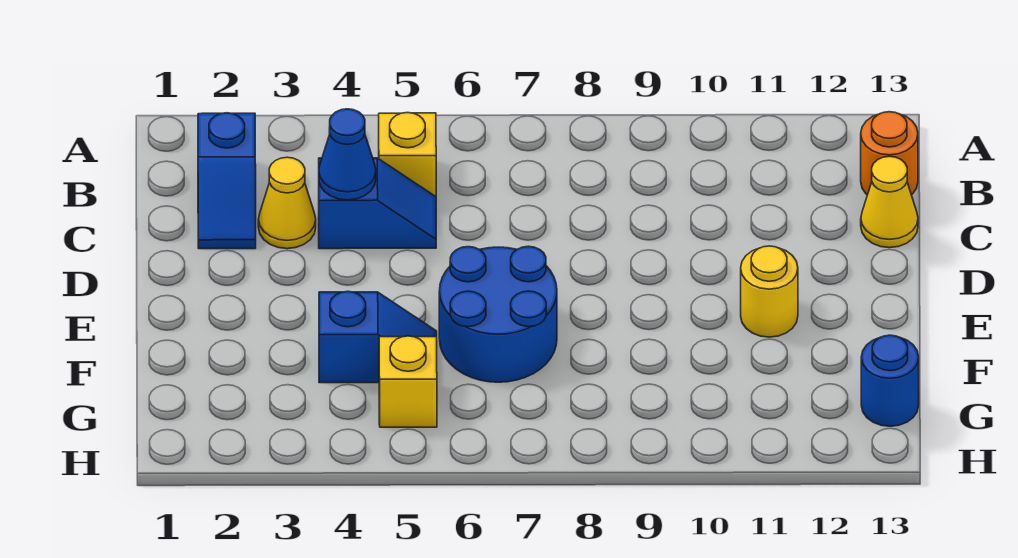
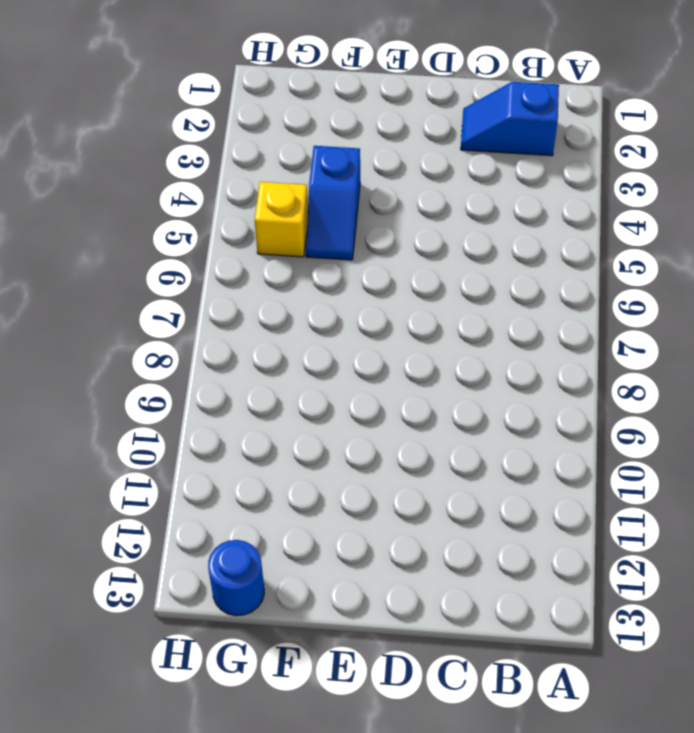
none -> yellow brick B5 level 1
none -> orange round brick B13 level 1
none -> yellow cone C3 level 1

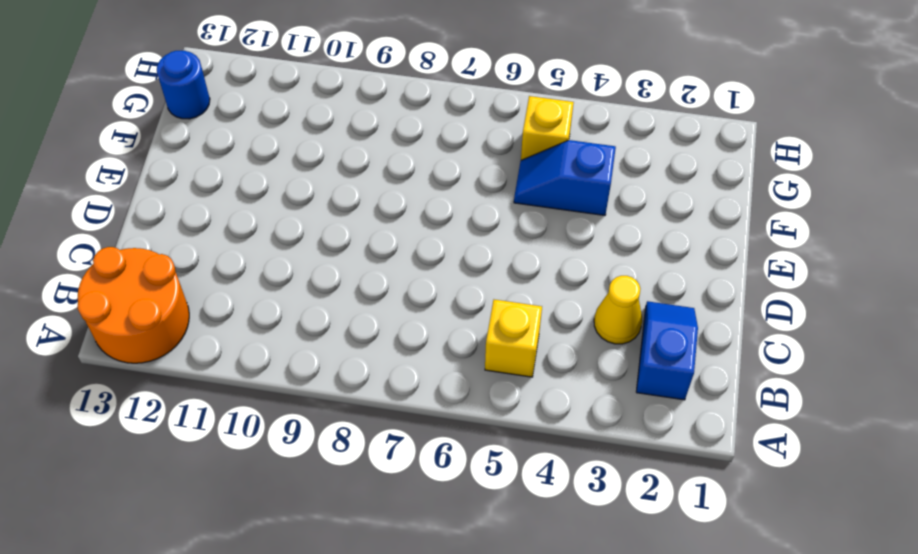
orange round brick A12:B13 level 1 -> orange round brick B13 level 1
none -> blue slope C4:C5 level 1 top 4
none -> yellow cone C13 level 1
none -> blue round brick E6:F7 level 1

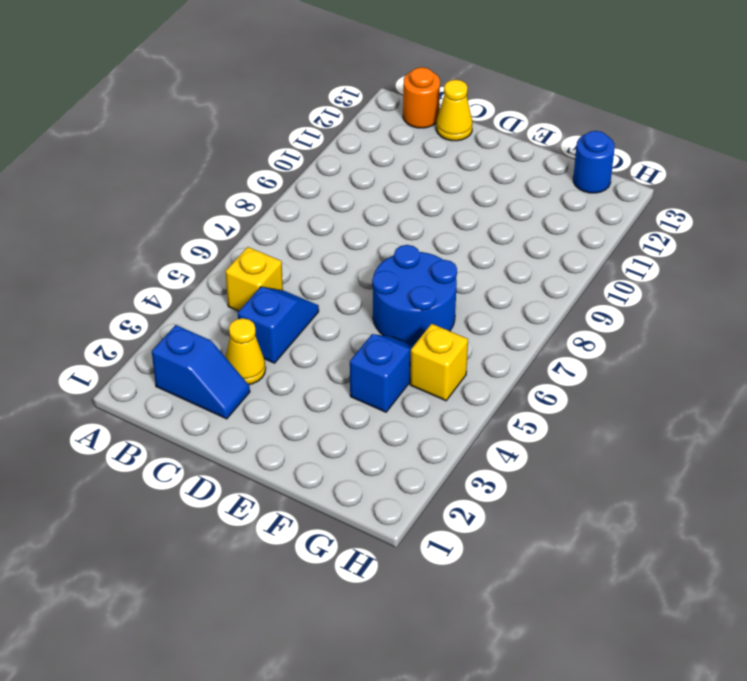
none -> yellow round brick E11 level 1
none -> blue cone C4 level 2

